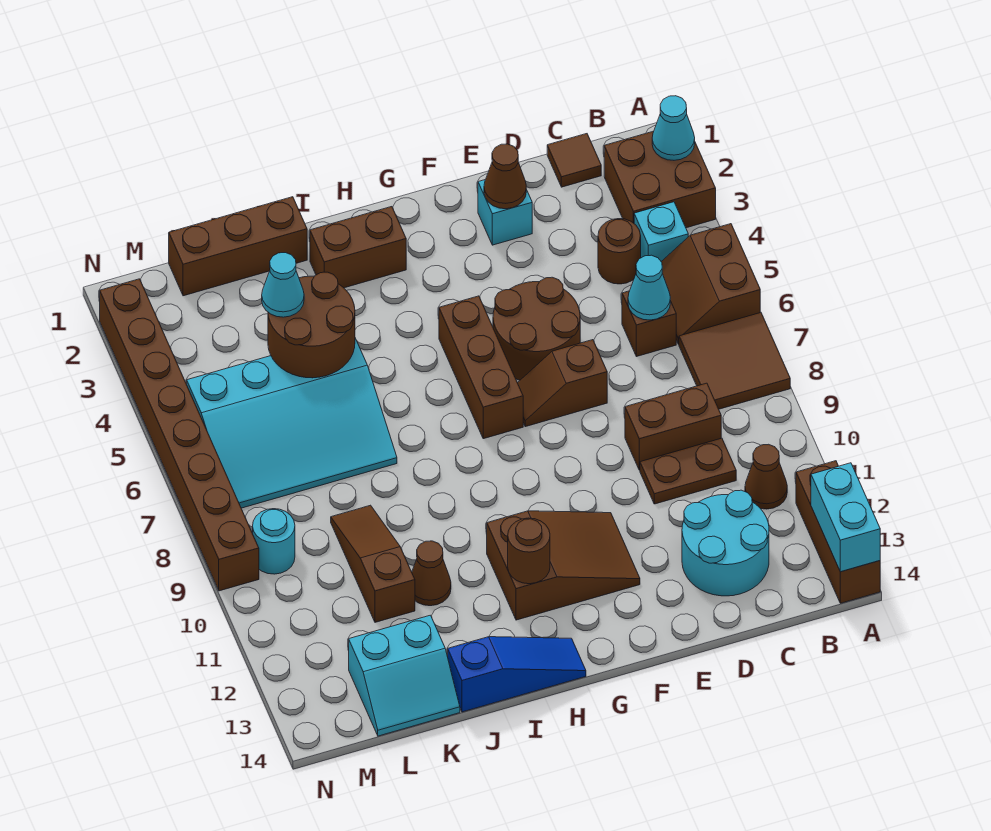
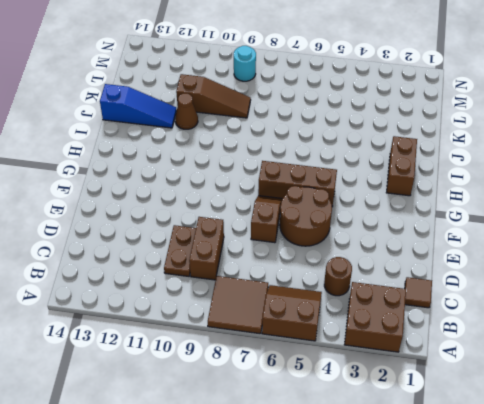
blue slope J12:J14 level 1 top 14 -> blue slope H14:J14 level 1 top J
none -> brown brick A12:A14 level 1
none -> cyan brick B4 level 1
none -> brown cone B11 level 1
none -> brown brick C6 level 1

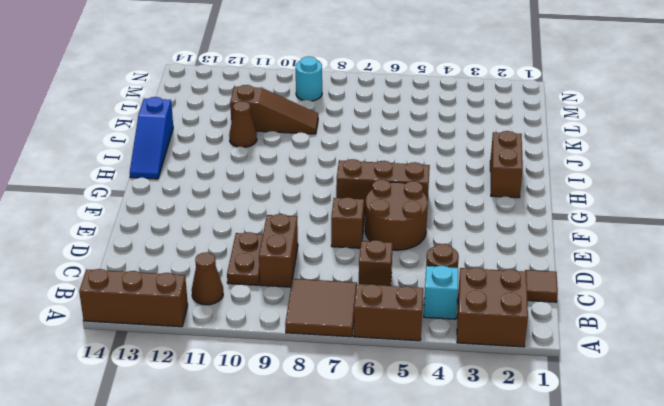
none -> cyan round brick C12:D13 level 1
none -> cyan brick E2 level 1
none -> brown slope F11:H12 level 1 top H
none -> brown brick J1:L1 level 1

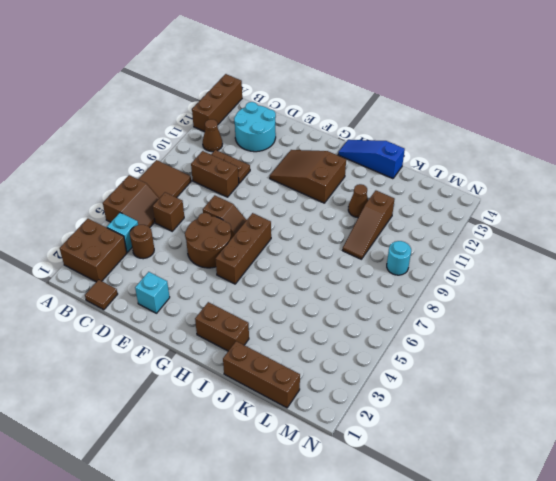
none -> cyan slope J5:M7 level 1 top 5
none -> cyan slope K13:L14 level 1 top 13
none -> brown brick N2:N9 level 1
none -> cyan cone A2 level 2

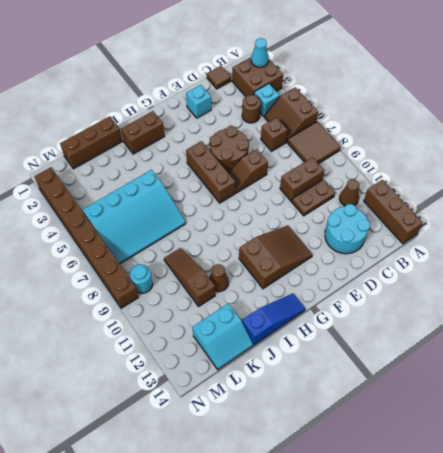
none -> cyan brick A13:A14 level 2
none -> cyan cone C6 level 2
none -> brown cone E2 level 2
none -> brown round brick H12 level 2

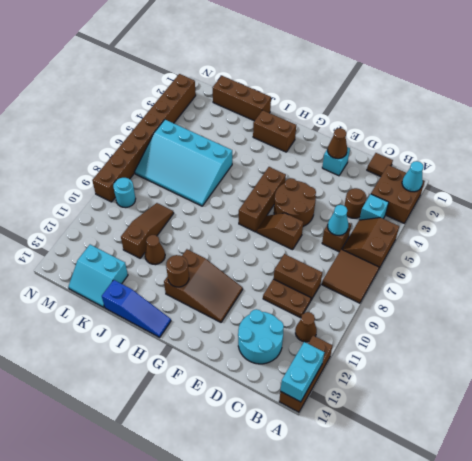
none -> brown round brick J4:K5 level 2
none -> cyan cone K4 level 3

